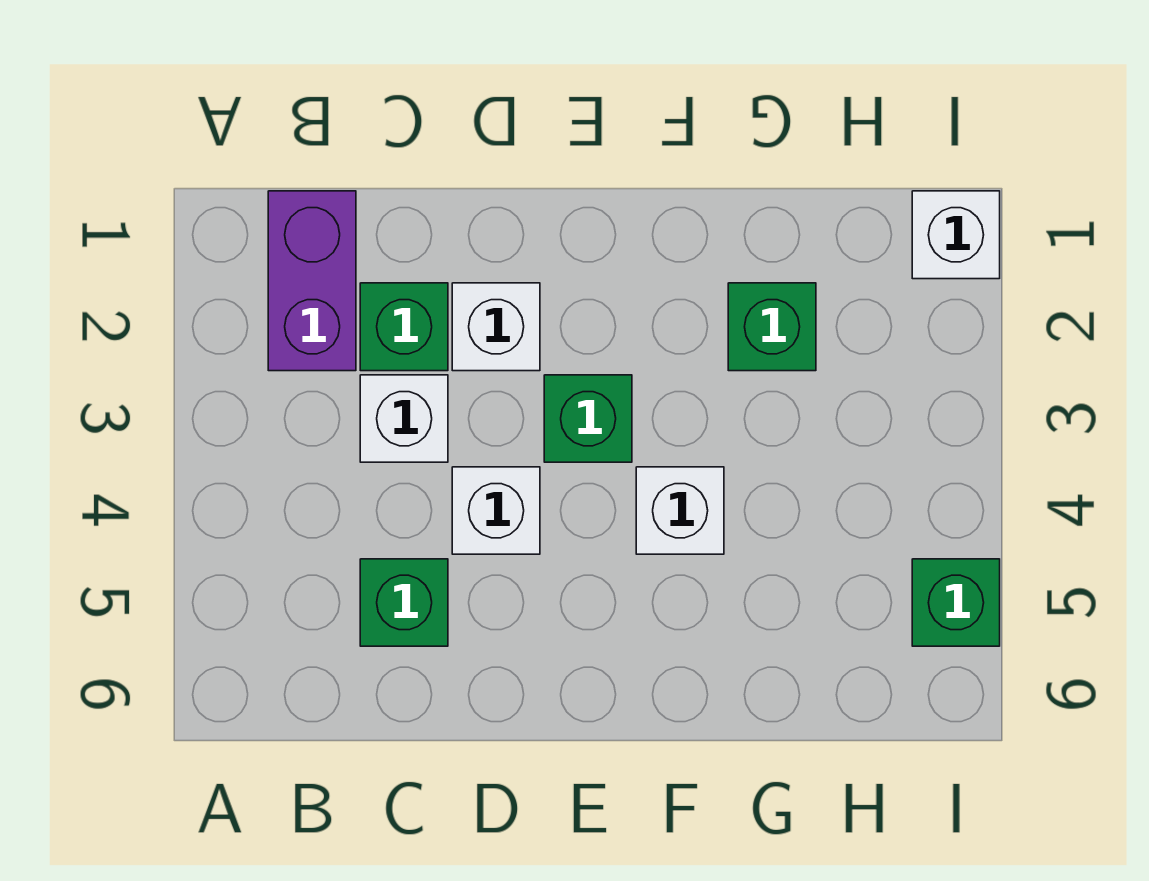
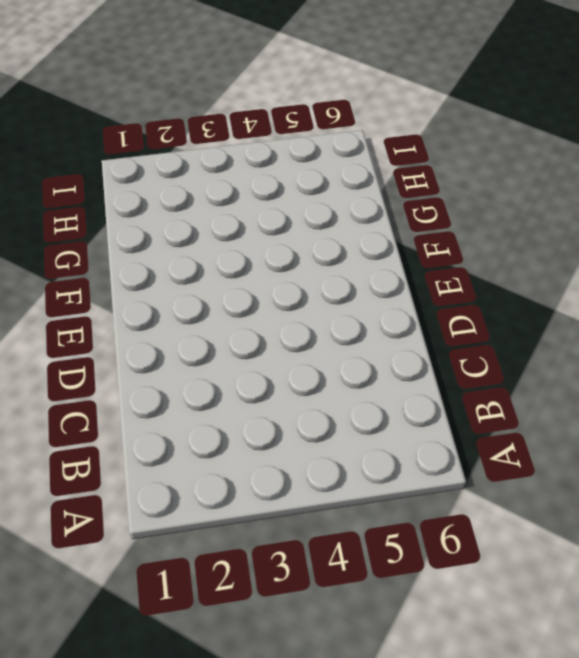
none -> purple brick B1:B2 level 1
none -> green brick C2 level 1

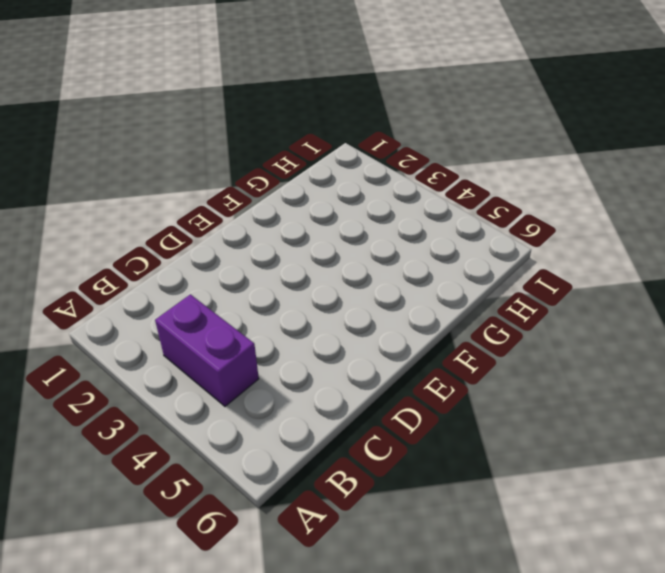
purple brick B3:B4 level 1 -> purple brick B1:B2 level 1
none -> green brick C2 level 1
none -> white brick C3 level 1

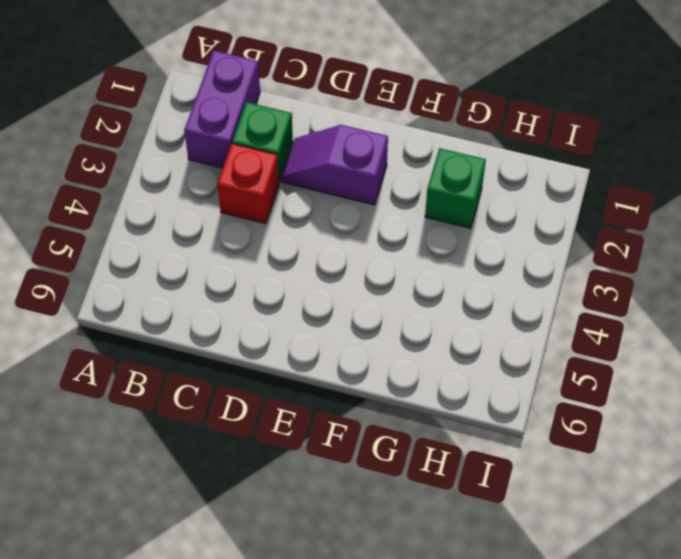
red brick C3 level 1 -> white brick C3 level 1
purple slope D2:E2 level 1 top E -> white brick D2 level 1
none -> green brick C5 level 1
none -> white brick D4 level 1

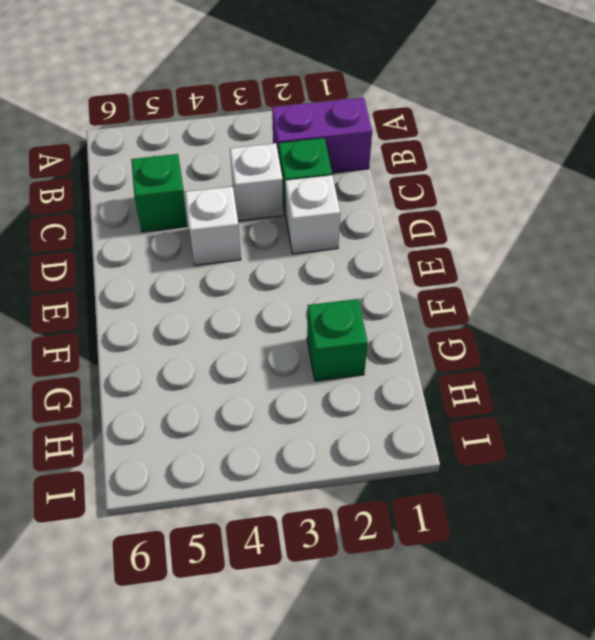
none -> green brick E3 level 1
none -> white brick F4 level 1

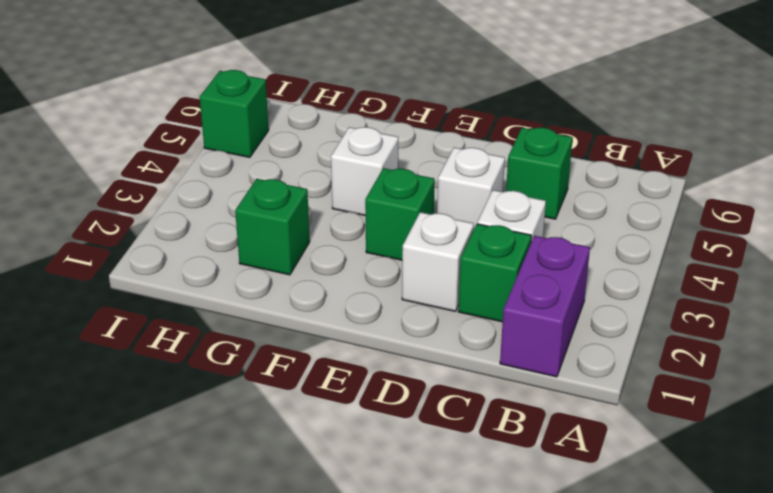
none -> white brick I1 level 1

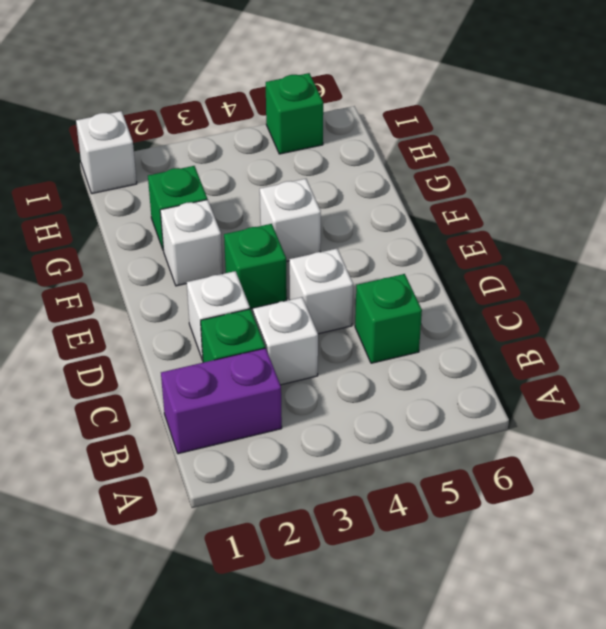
white brick F2 level 1 -> none

